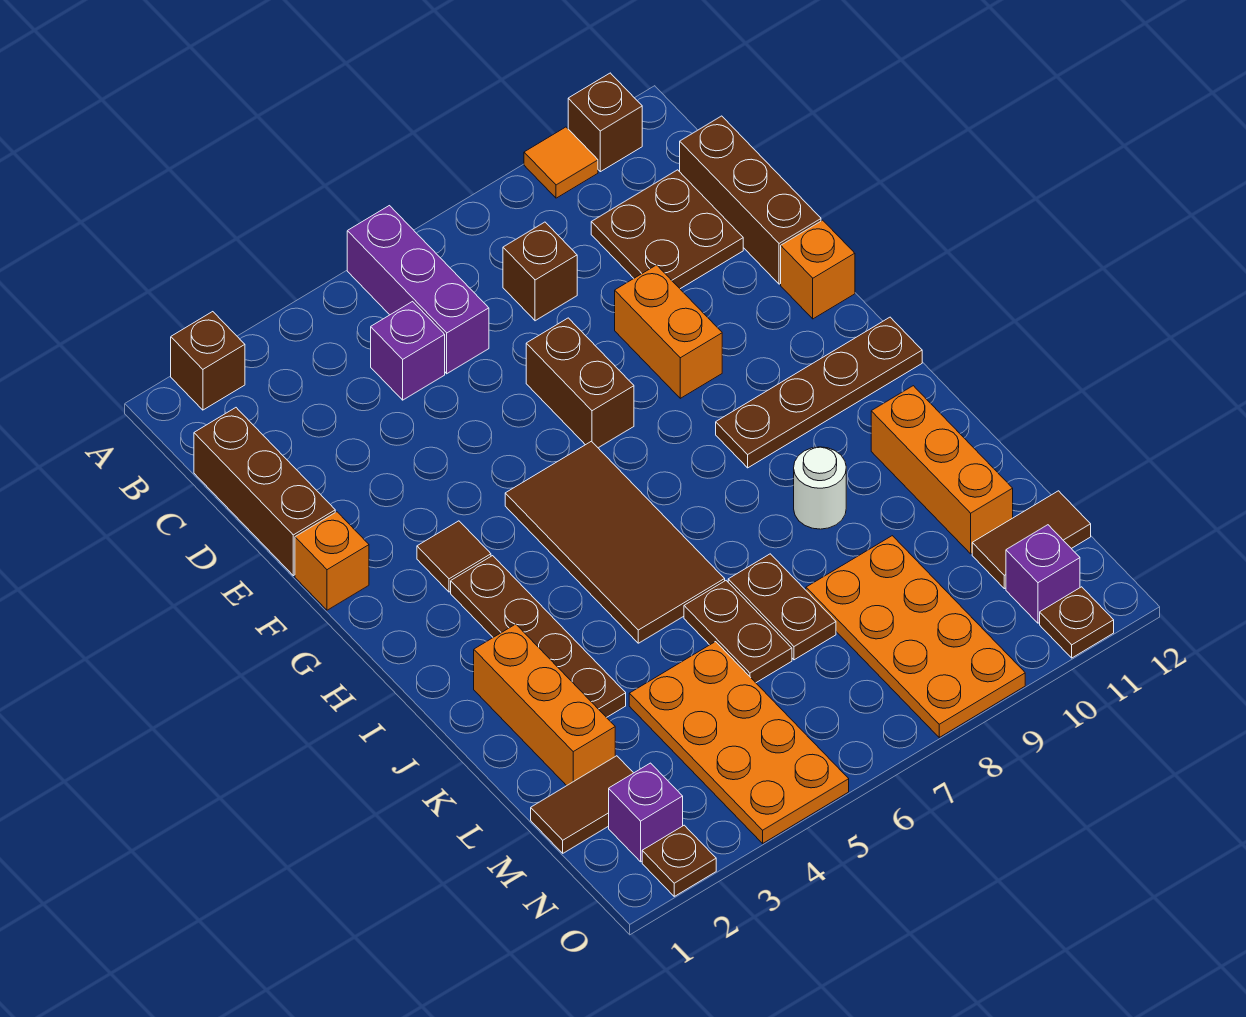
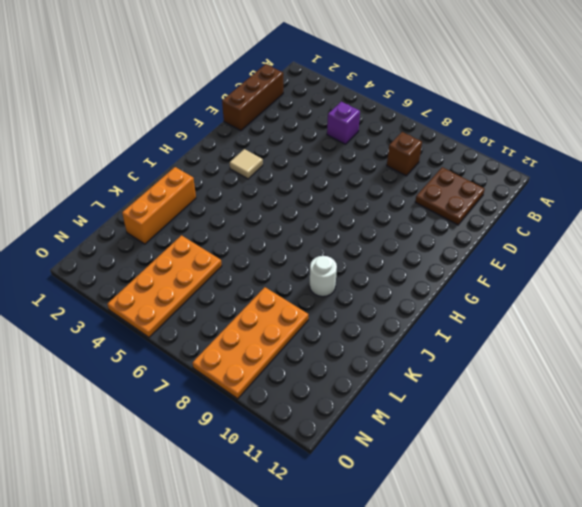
tan tile G3 level 1 -> brown tile G3 level 1
none -> brown brick A2 level 1
none -> purple brick A6:C6 level 1
none -> orange tile A10 level 1
none -> brown brick A11 level 1

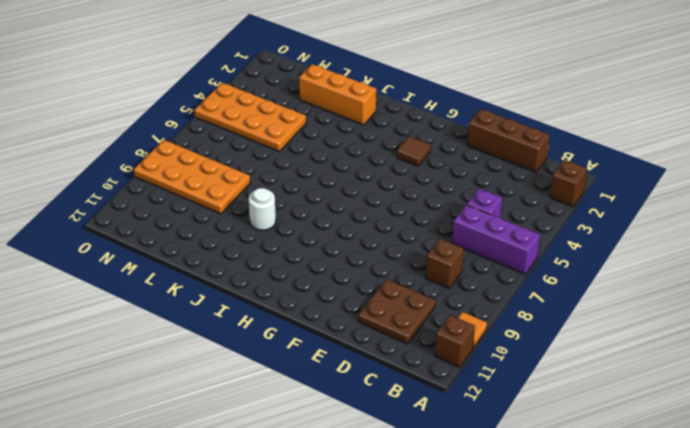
none -> brown brick C12:E12 level 1
none -> brown brick E7:F7 level 1
none -> orange brick E9:F9 level 1
none -> orange brick F1 level 1

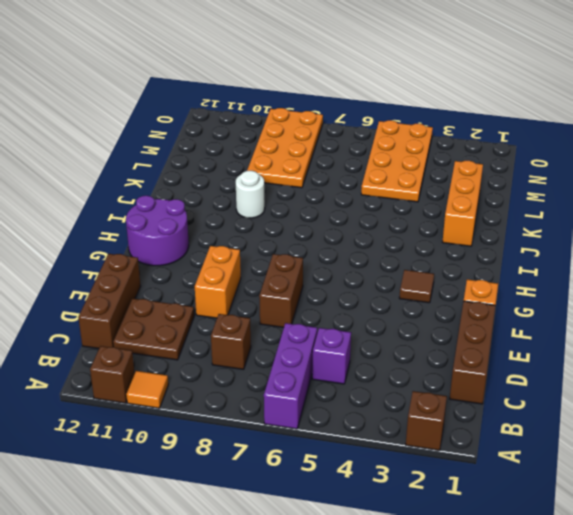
purple round brick G11:H12 level 1 -> brown plate H9:H12 level 1
none -> orange brick F12 level 1
none -> brown tile G5:J6 level 1
none -> brown plate H3:K3 level 1
none -> orange brick J11:L11 level 1

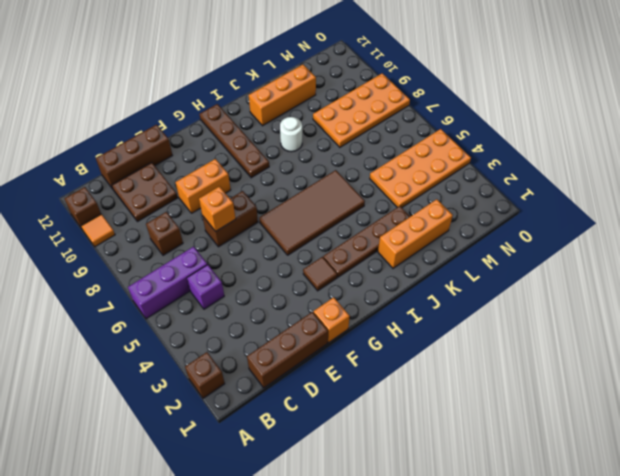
orange brick E7 level 2 -> orange brick F12 level 1
none -> brown plate K6:L6 level 1
none -> brown plate K7:L7 level 1
none -> brown tile M1:M2 level 1
none -> brown tile M11:M12 level 1

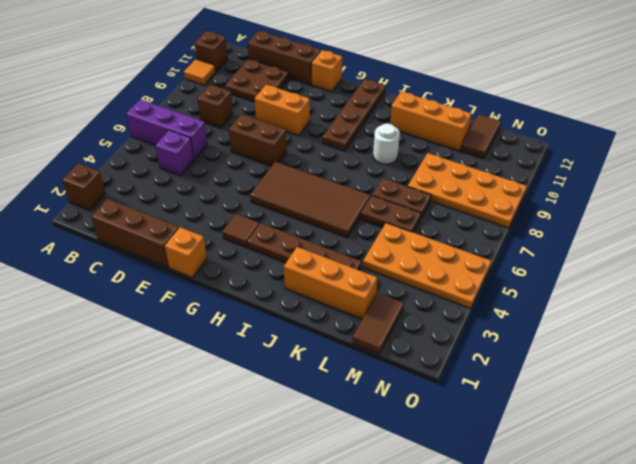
none -> purple brick N2 level 1
none -> purple brick N11 level 1
none -> brown plate O2 level 1
none -> brown plate O11 level 1

